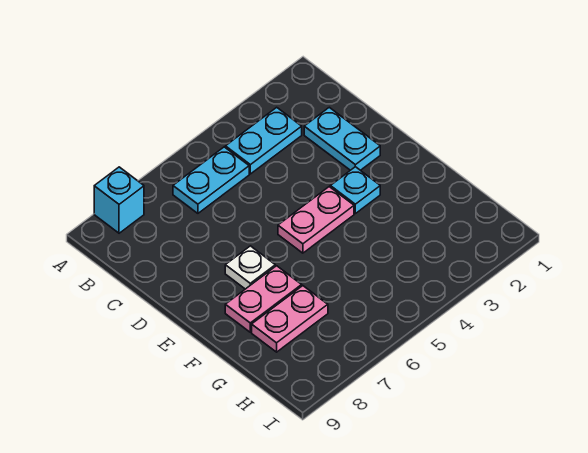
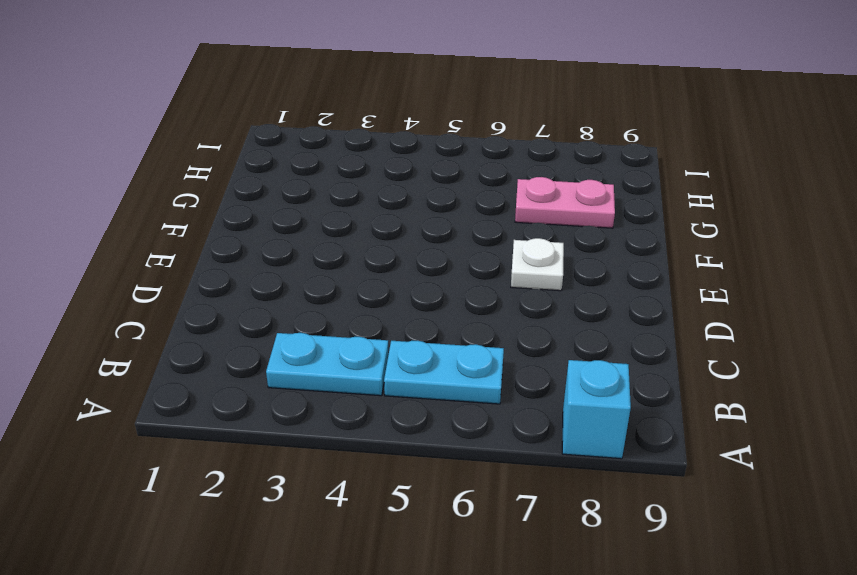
none -> cyan plate C2:D2 level 1
none -> cyan plate E3 level 1

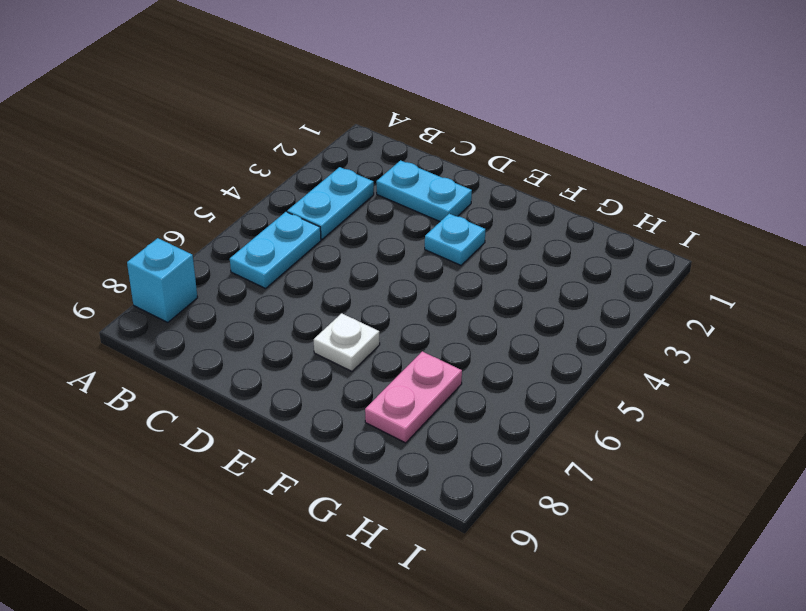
none -> pink plate E4:E5 level 1
none -> pink plate F7:F8 level 1

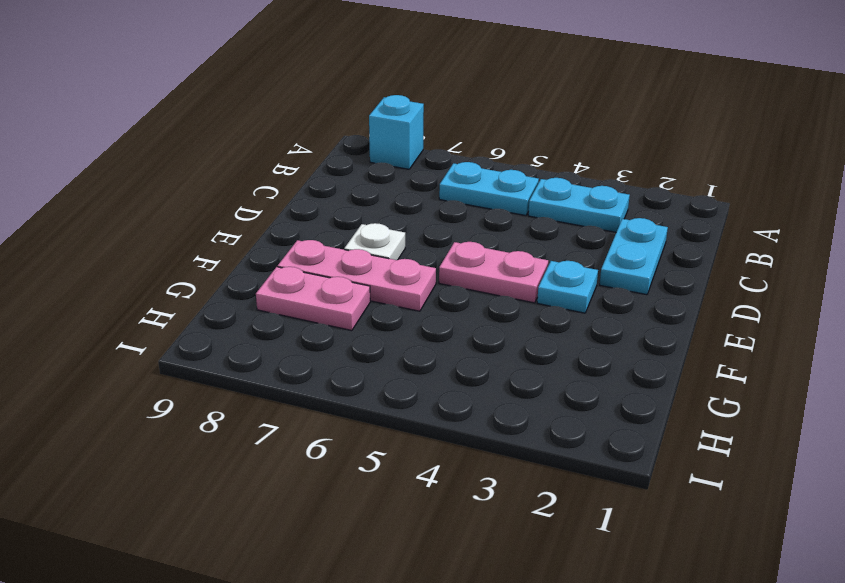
pink plate F6:F8 level 1 -> pink plate F7:F8 level 1

